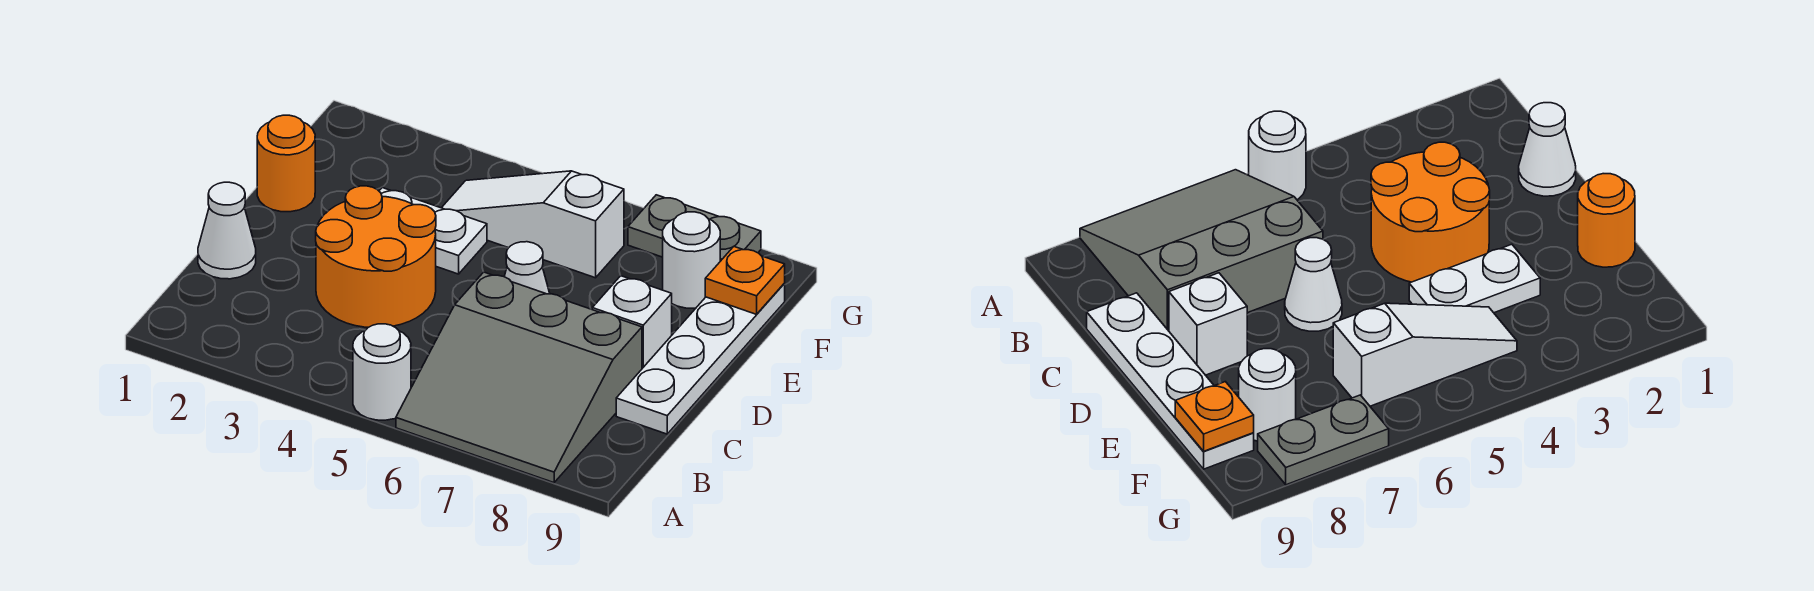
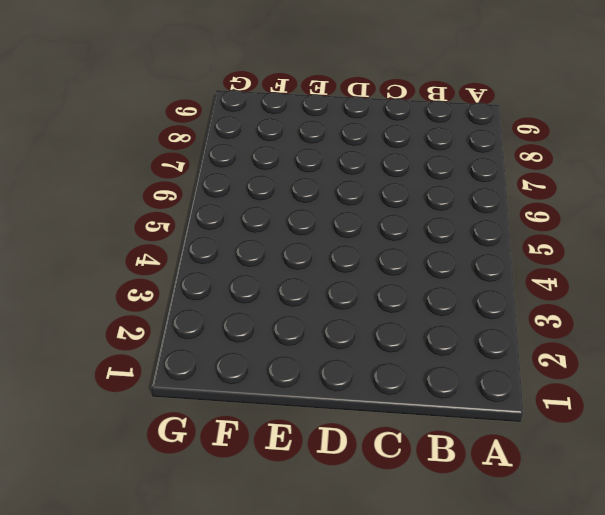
none -> white round brick A5 level 1
none -> grey slope A6:C8 level 1 top C
none -> white cone C1 level 1

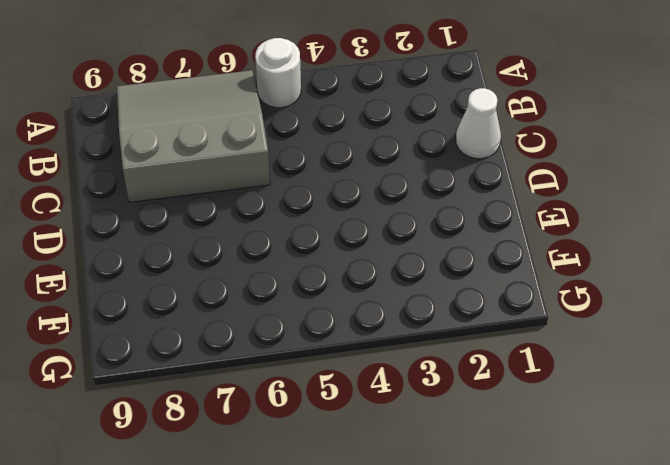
none -> orange round brick C3:D4 level 1
none -> white plate C9:F9 level 1
none -> white cone D6 level 1

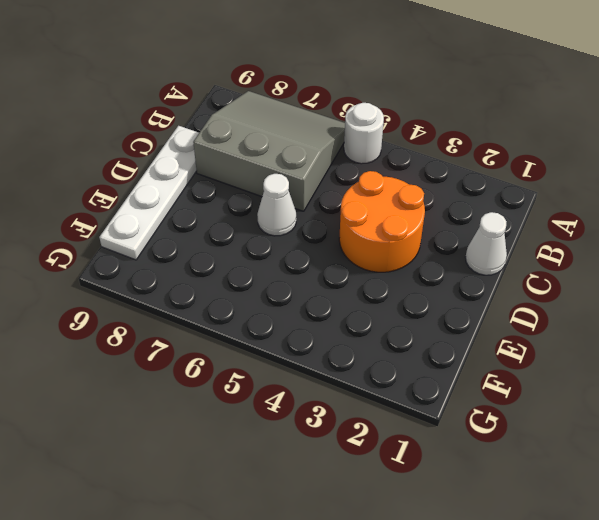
none -> white brick D8 level 1
none -> orange round brick E1 level 1
none -> white plate E3:E4 level 1

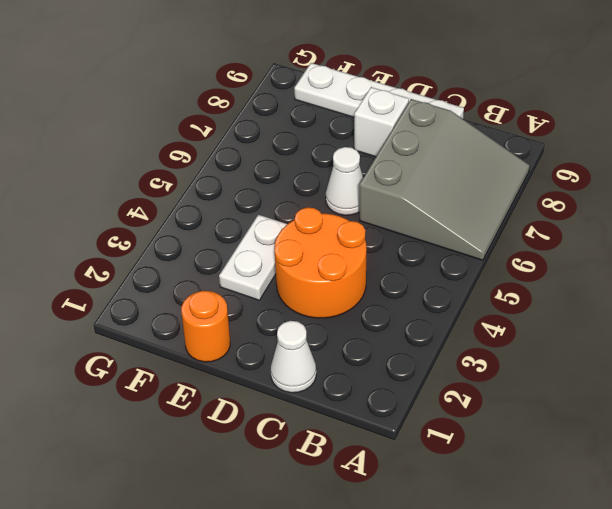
none -> white round brick A5 level 1
none -> white slope F4:F6 level 1 top 6
none -> white round brick F8 level 1

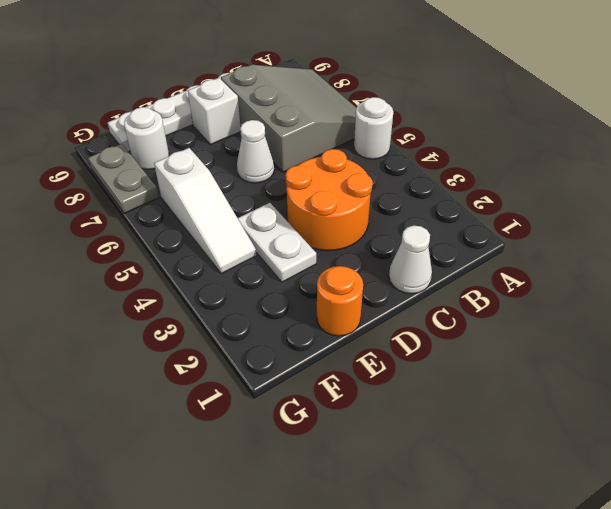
none -> orange plate F9 level 2

